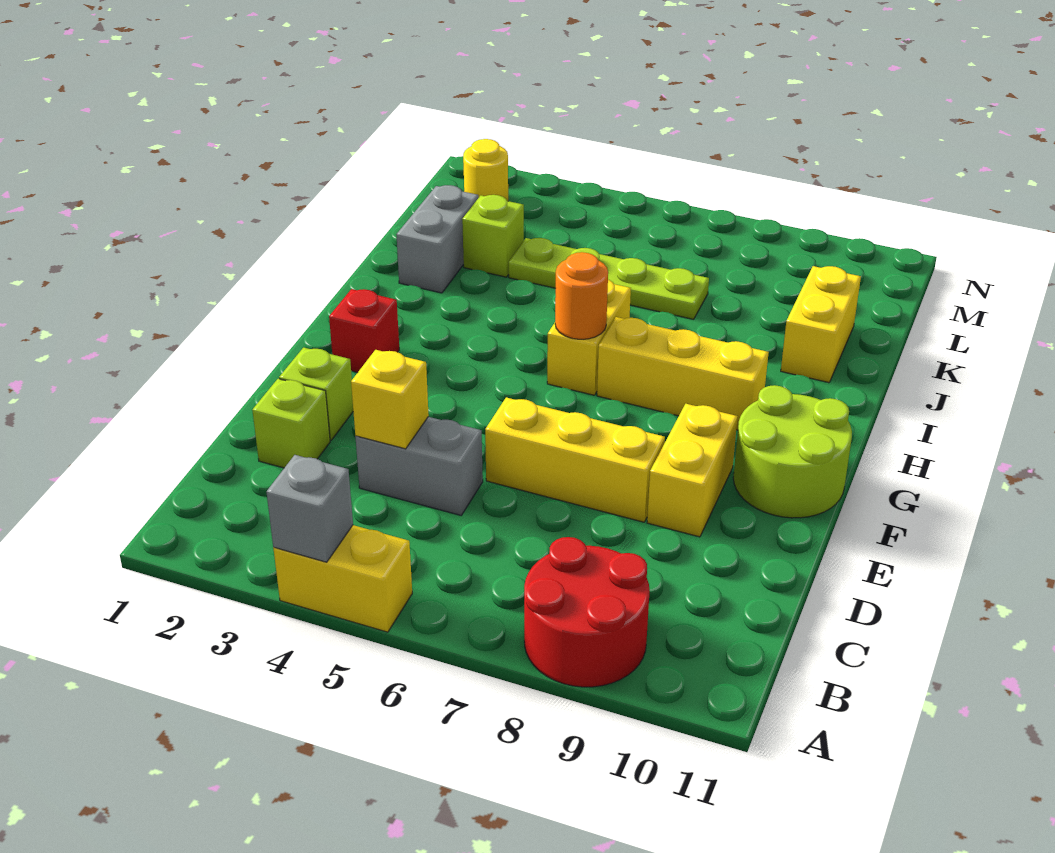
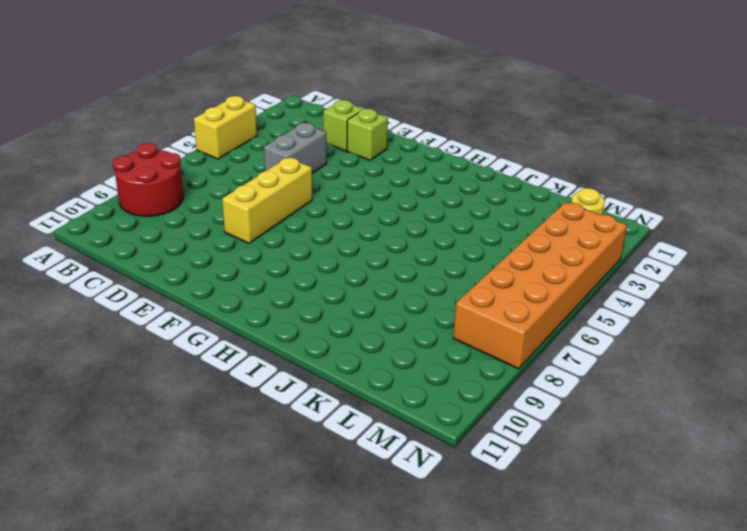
orange brick M3:N8 level 1 -> none
none -> yellow brick E9:F9 level 1
none -> lime round brick F10:G11 level 1
none -> red brick G2 level 1

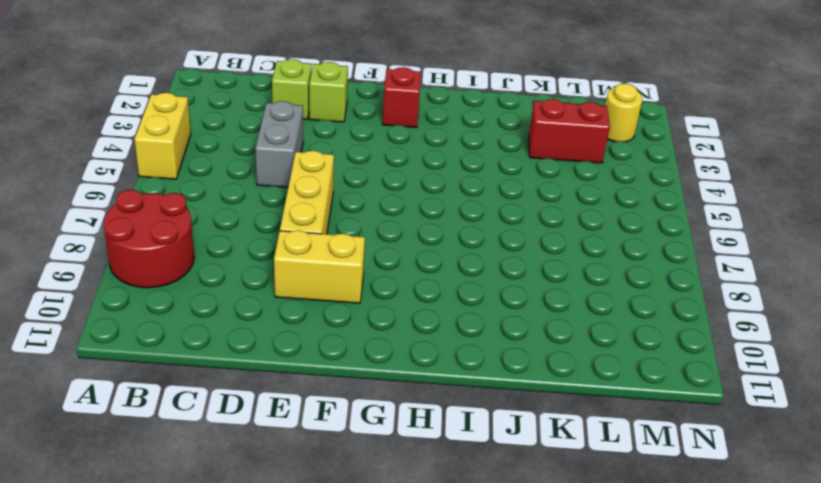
red brick K3:L3 level 1 -> lime brick K3 level 1
none -> lime round brick F10:G11 level 1
none -> yellow brick H6:I6 level 1
none -> yellow brick H7:H9 level 1

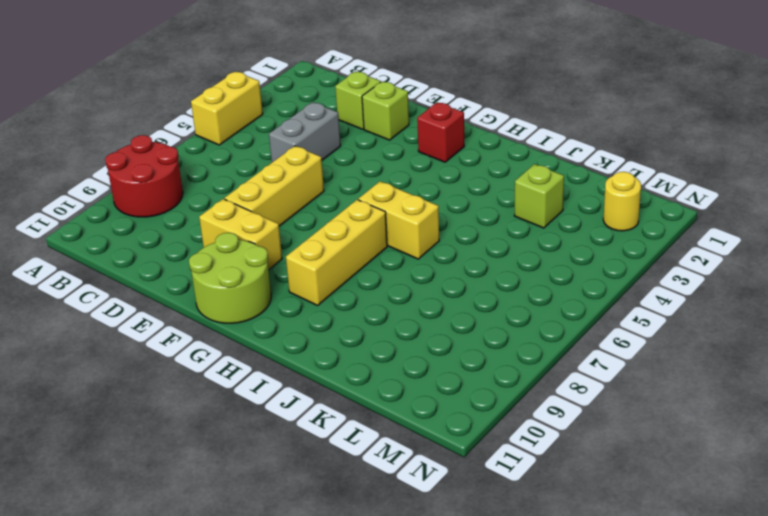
none -> grey brick J2:K2 level 1
none -> yellow brick J10:K10 level 1
none -> lime plate K4:K7 level 1

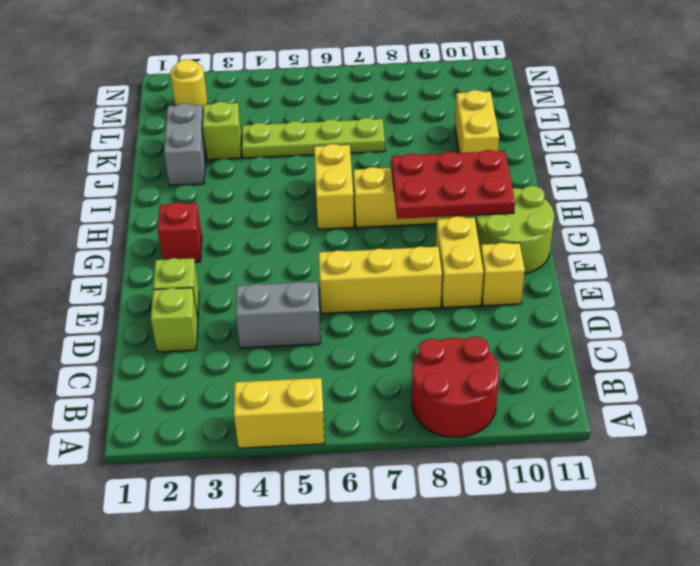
yellow brick E10 level 1 -> yellow brick D4 level 2
red plate G8:H10 level 2 -> none
none -> grey brick A4 level 2
none -> orange round brick H6 level 2

